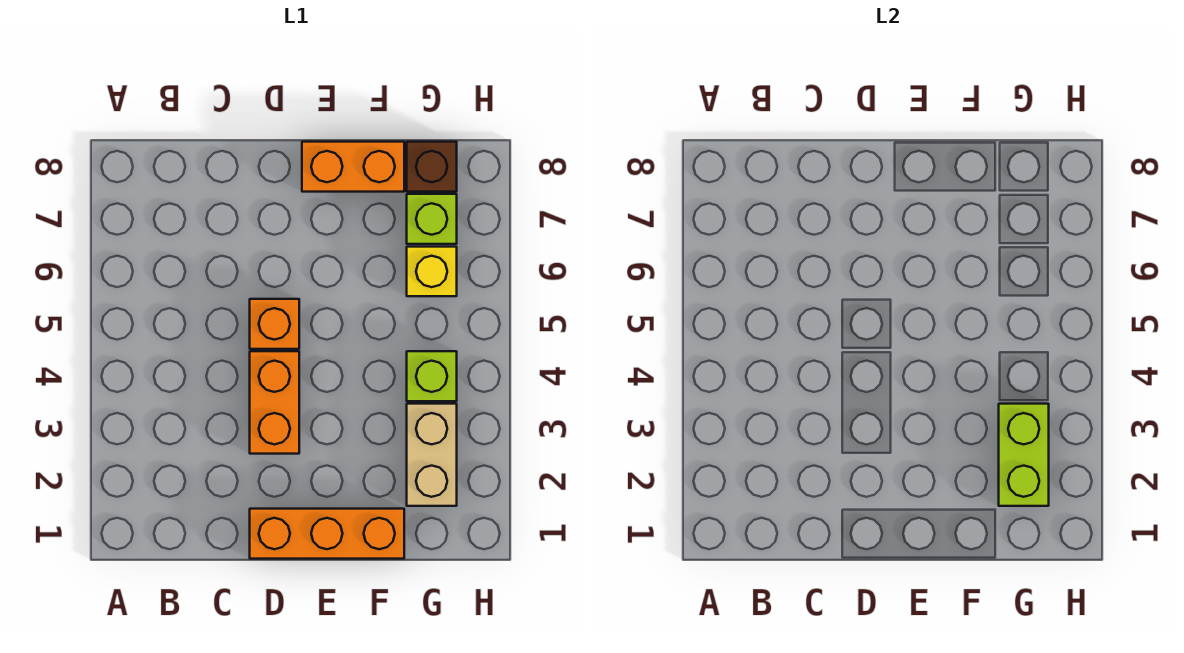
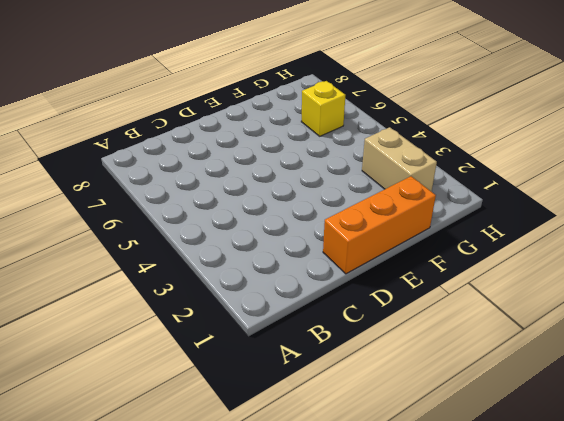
none -> orange brick D3:D4 level 1
none -> orange brick D5 level 1

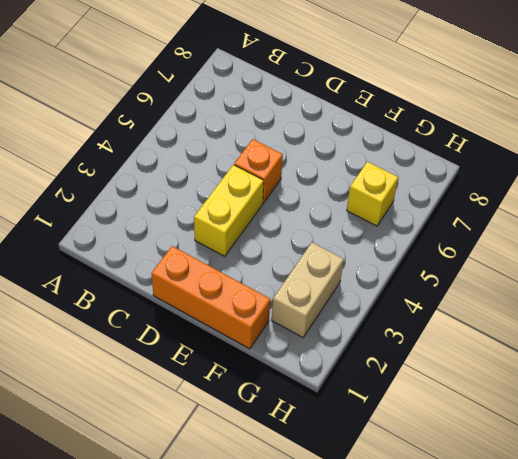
yellow brick D3:D4 level 1 -> orange brick D3:D4 level 1
none -> orange brick E8:F8 level 1
none -> lime brick G4 level 1

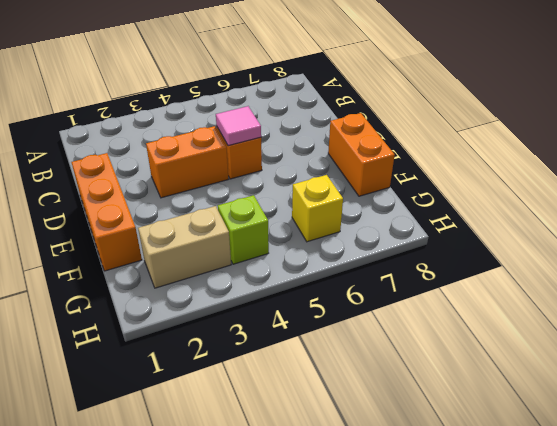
pink tile D5 level 2 -> none
none -> lime brick G7 level 1
none -> brown brick G8 level 1

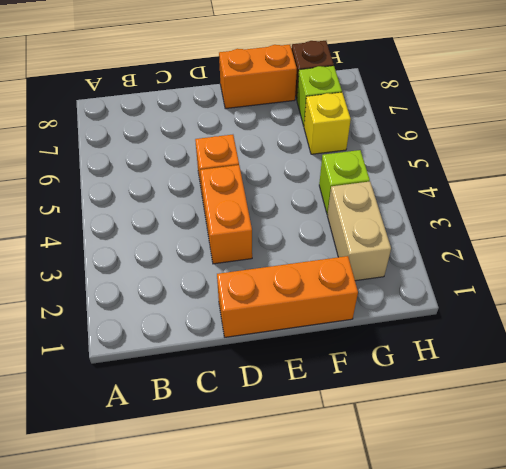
none -> lime brick G2:G3 level 2

